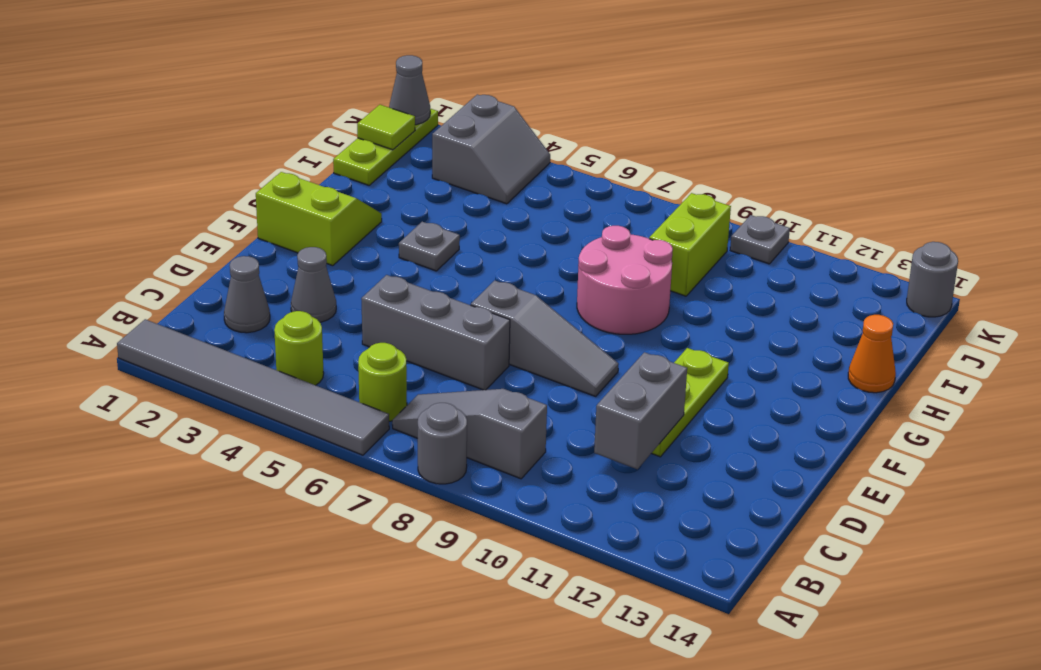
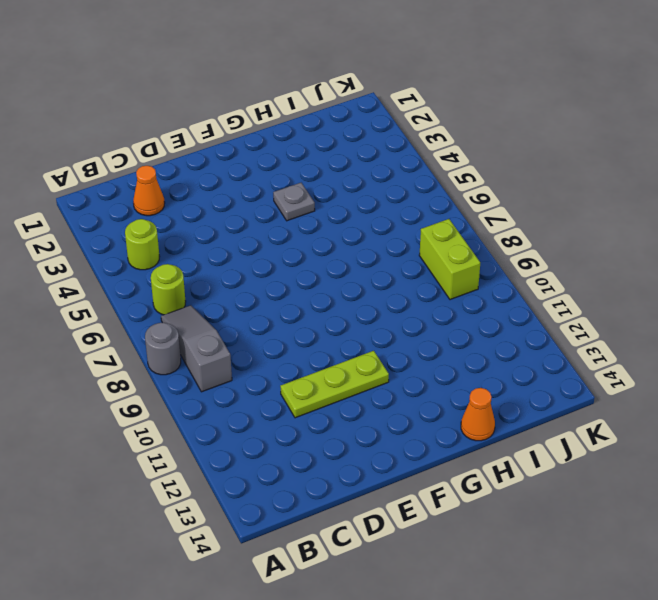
orange cone C2 level 1 -> grey cone C2 level 1
lime brick J8:J9 level 1 -> lime brick I9:J9 level 1
none -> grey tile A1:A6 level 1
none -> grey cone D3 level 1
none -> grey brick D5:D7 level 1

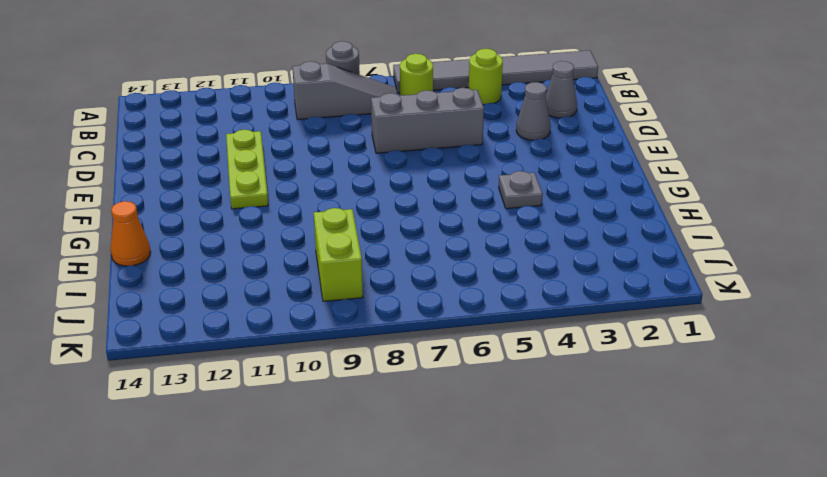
none -> grey slope E7:E9 level 1 top 7
none -> lime slope F1:G2 level 1 top F
none -> pink round brick G8:H9 level 1

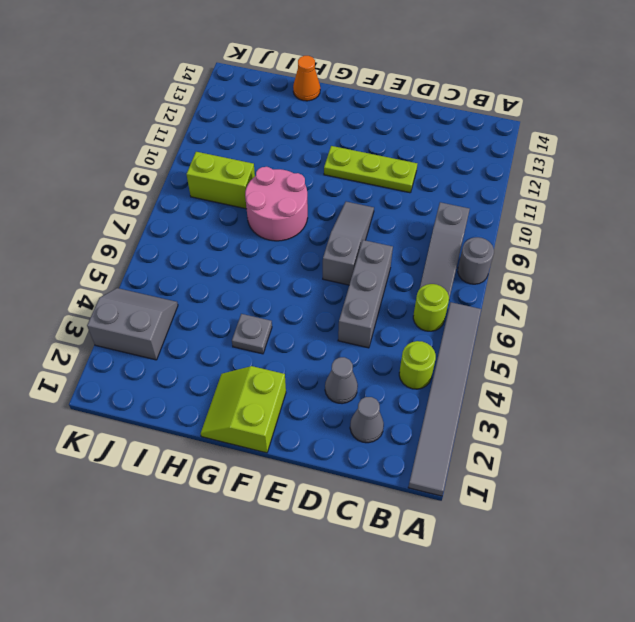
none -> lime plate I1:K1 level 1
none -> grey plate K10 level 1
none -> grey round brick K14 level 1

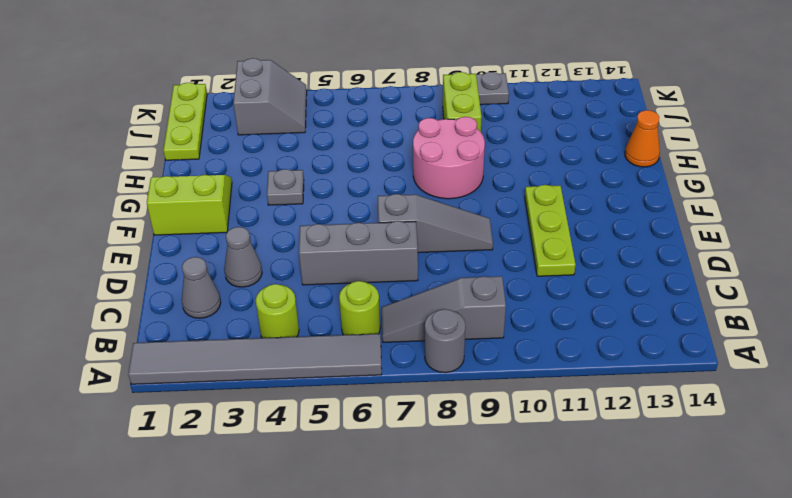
none -> grey round brick K14 level 1
none -> grey brick C11:D11 level 2
none -> lime tile J1 level 2

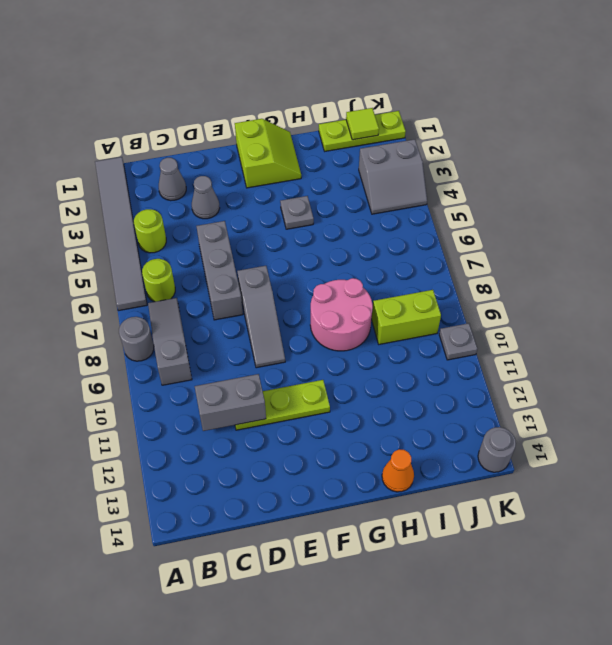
none -> grey cone K1 level 2

